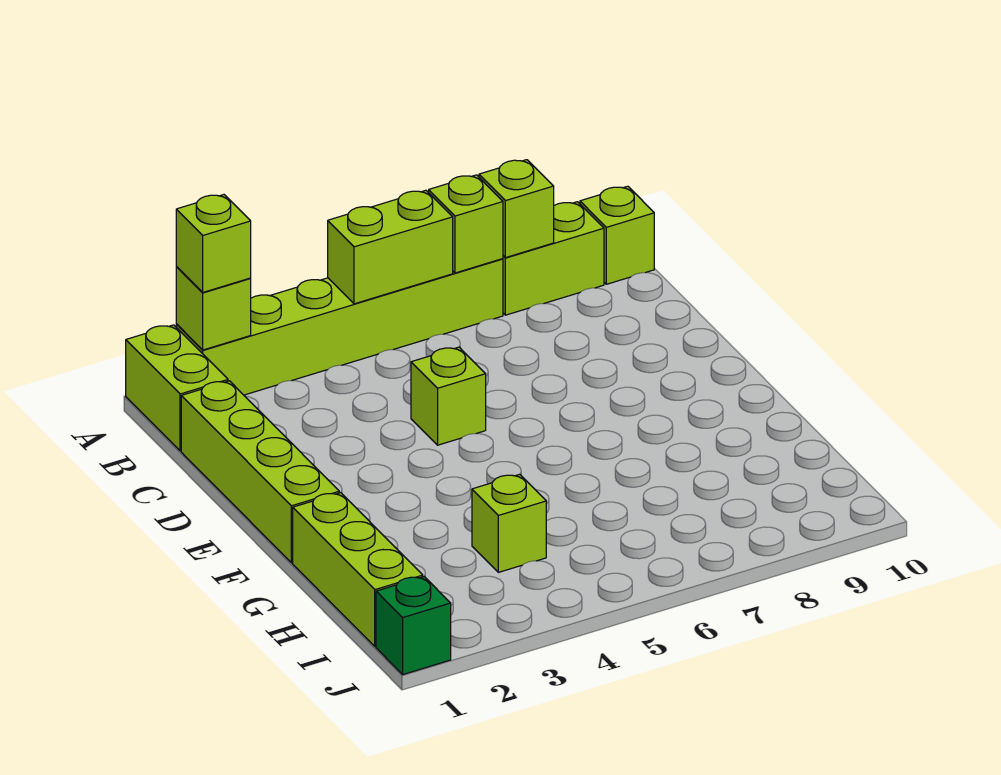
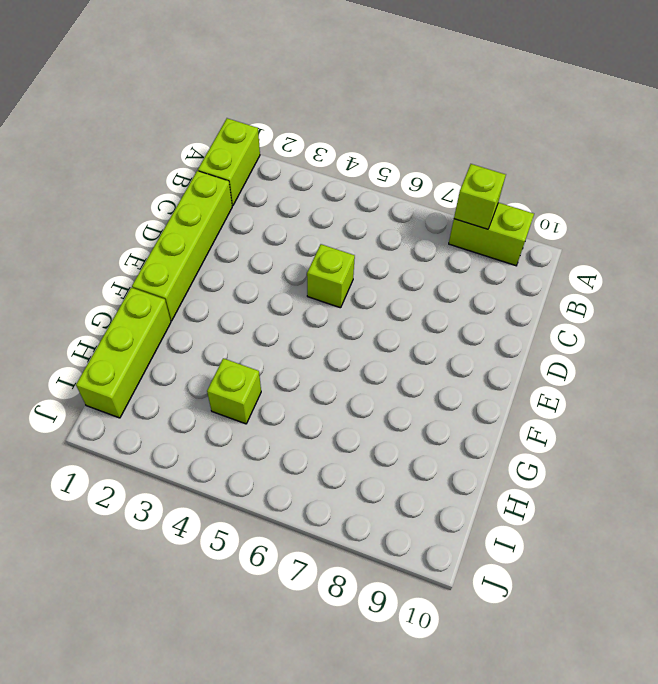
none -> lime brick A2:A7 level 1
none -> lime brick A10 level 1
none -> green brick J1 level 1

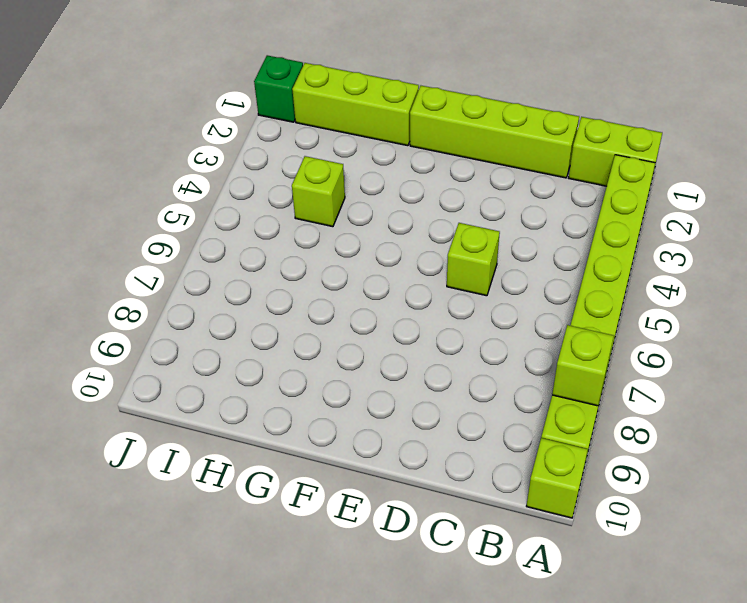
none -> lime brick A2 level 2
none -> lime brick A5:A6 level 2
none -> lime brick A7 level 2

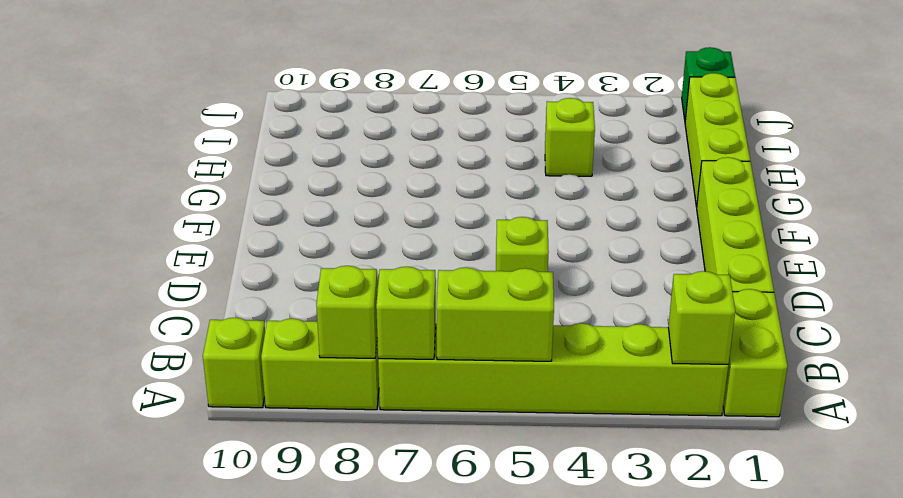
none -> lime brick A2 level 3

